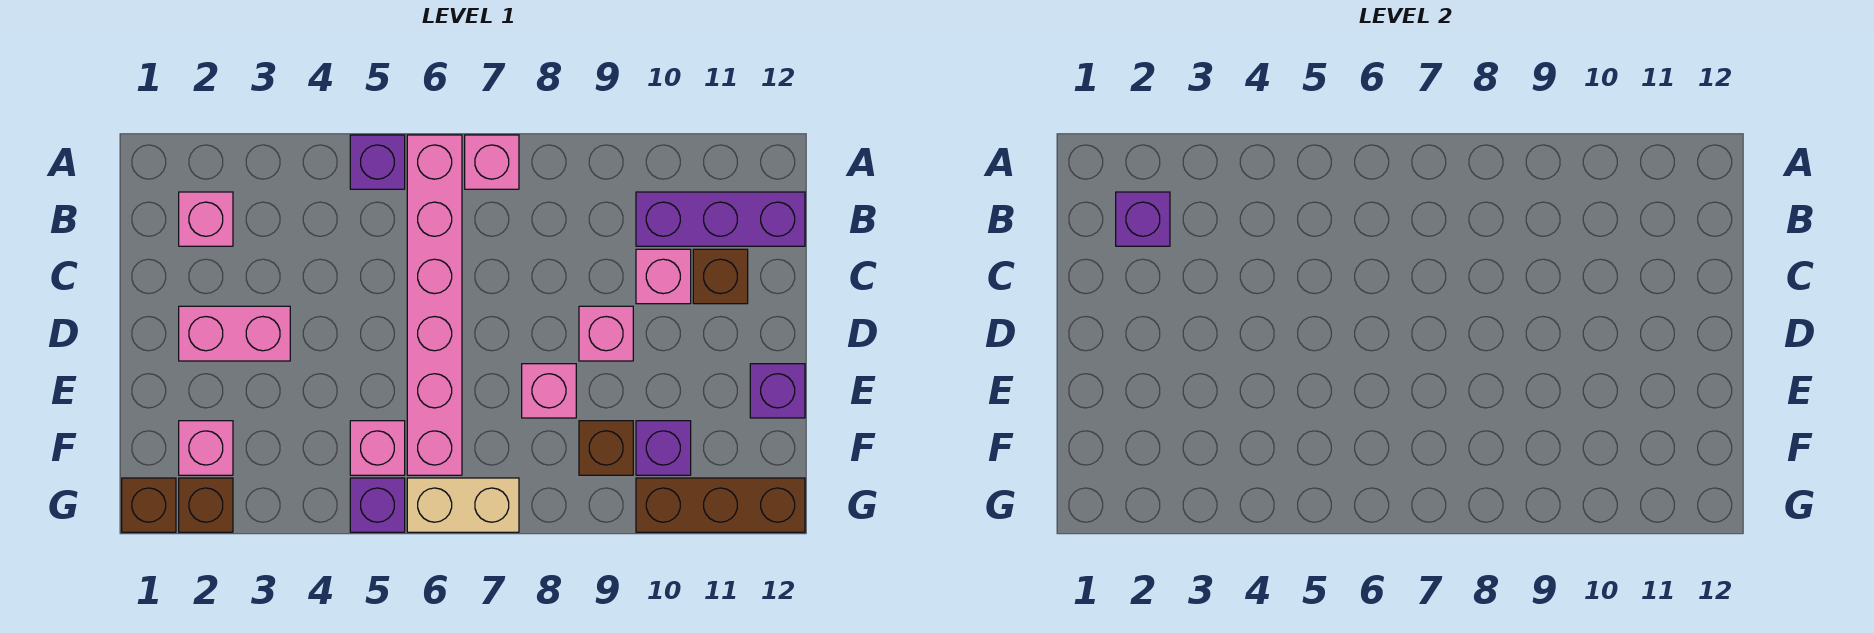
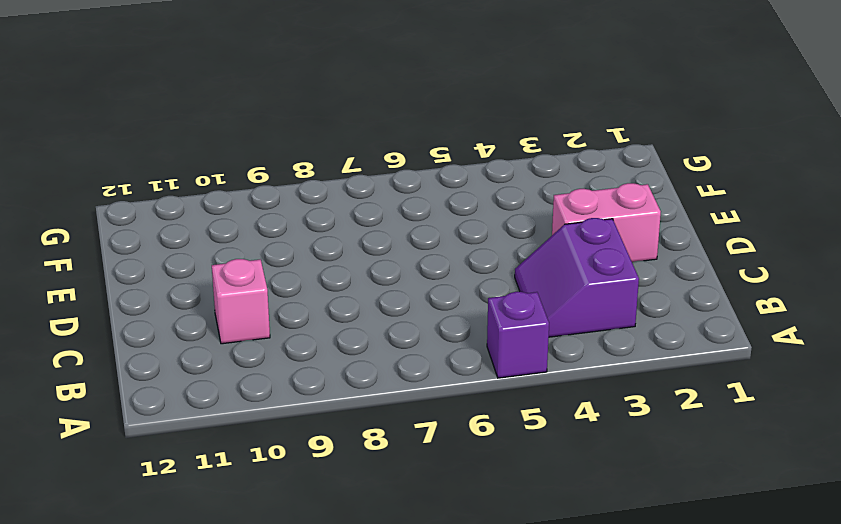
purple slope B3:C4 level 1 top 3 -> none
none -> pink brick A6:F6 level 1
none -> pink brick A7 level 1
none -> pink brick B2 level 1

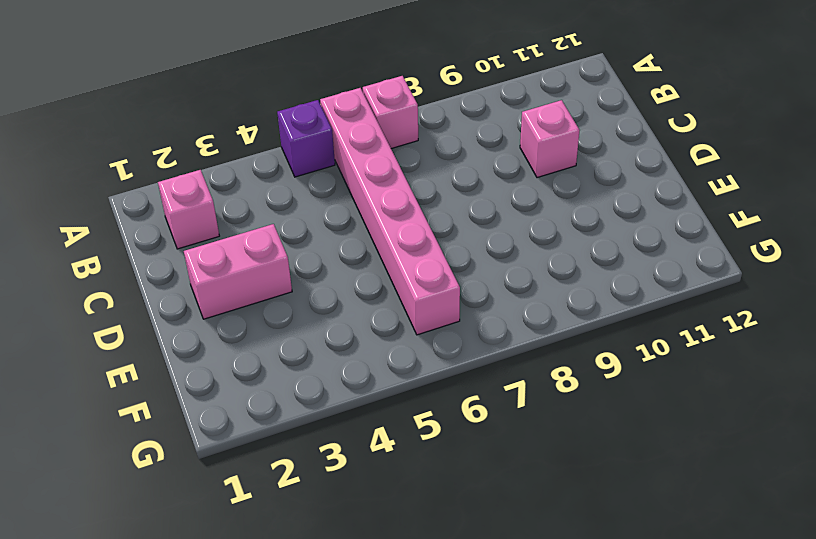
none -> purple brick B10:B12 level 1
none -> brown brick C11 level 1
none -> pink brick D9 level 1

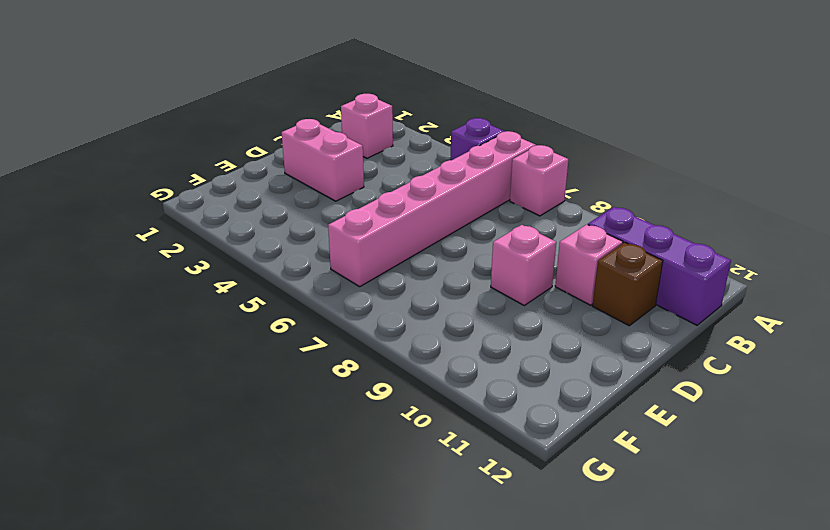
none -> pink brick E8 level 1
none -> purple brick E12 level 1
none -> pink brick F2 level 1

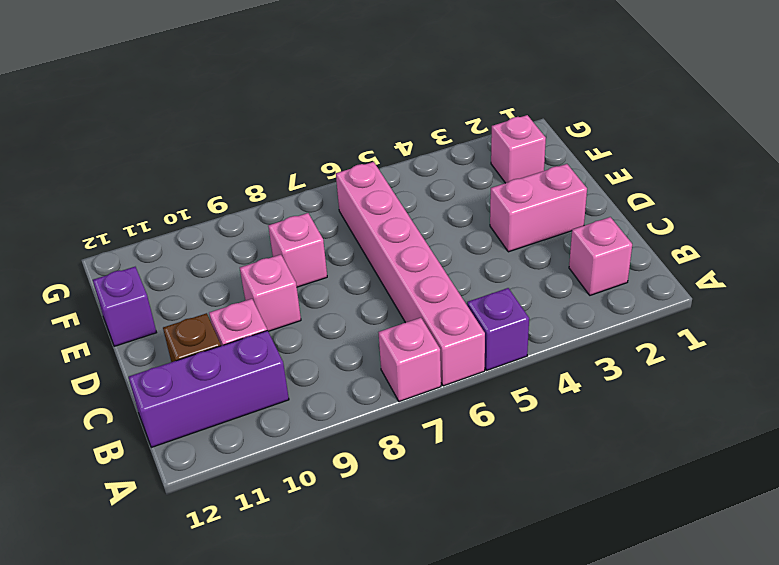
none -> pink brick F5 level 1
none -> brown brick F9 level 1
none -> purple brick F10 level 1

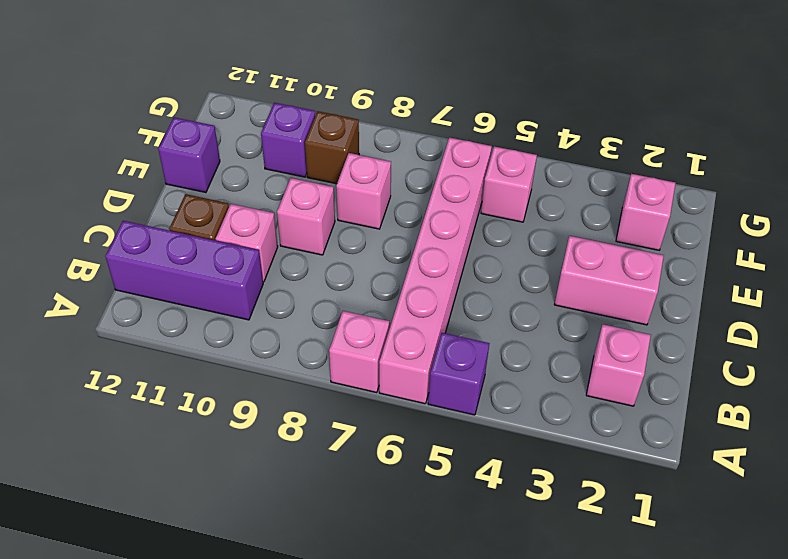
none -> brown brick G1 level 1
none -> brown brick G2 level 1
none -> purple brick G5 level 1

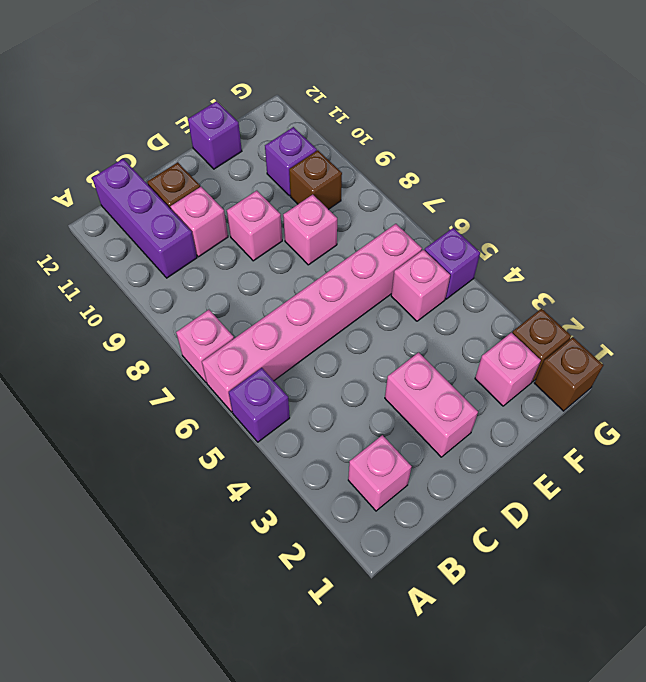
none -> tan brick G6:G7 level 1
none -> brown brick G10:G12 level 1
none -> purple brick B2 level 2

